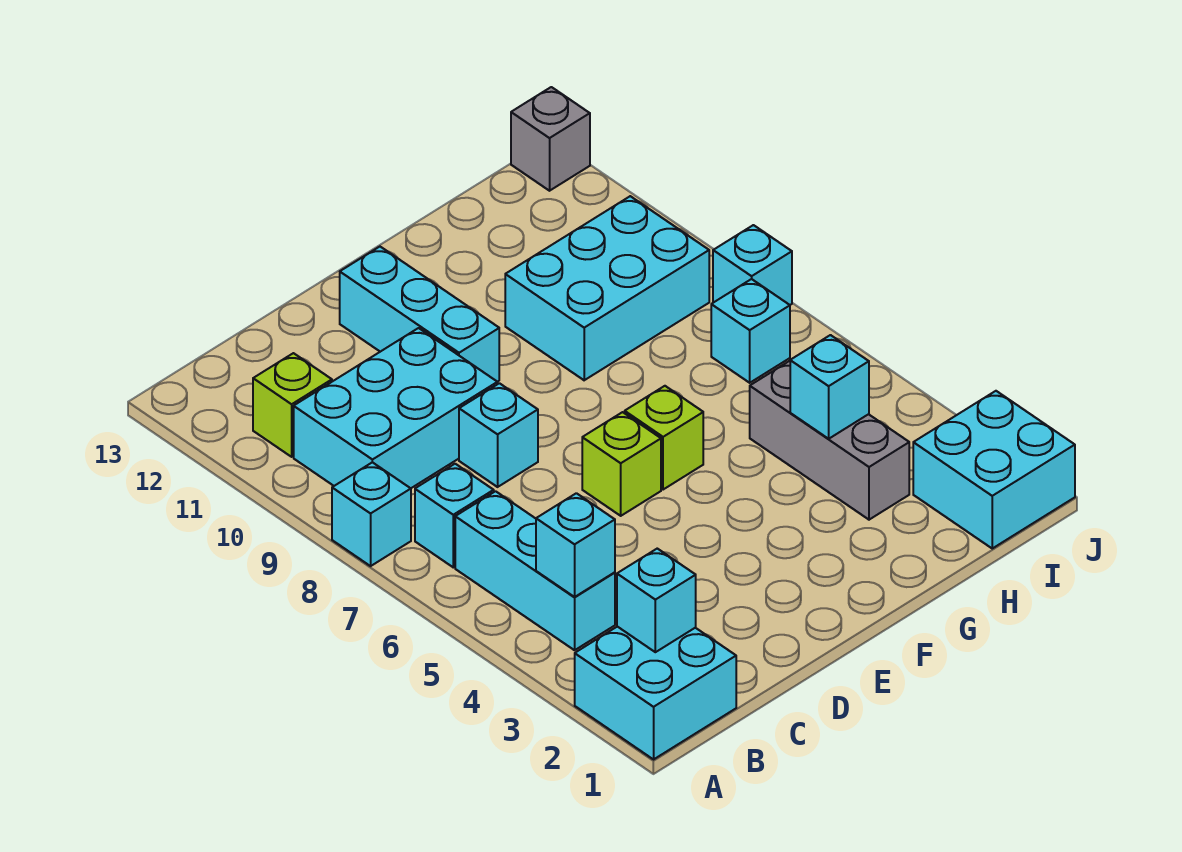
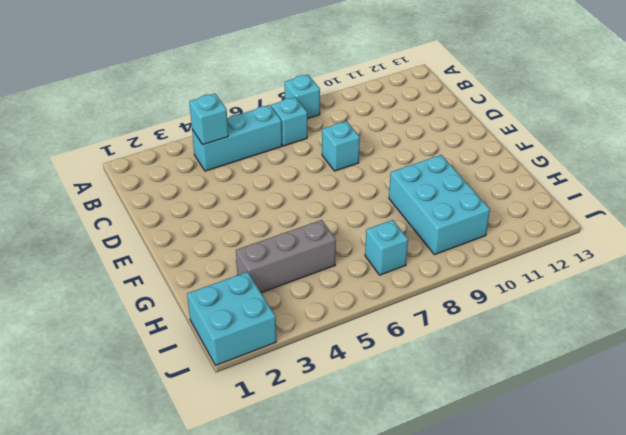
none -> cyan brick A1:B2 level 1
none -> cyan brick B9:D10 level 1
none -> lime brick B11 level 1

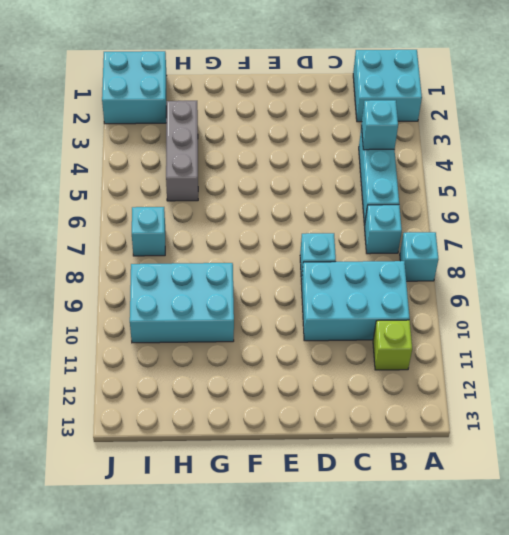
none -> lime brick E6 level 1
none -> cyan brick E10:E12 level 1
none -> lime brick F6 level 1

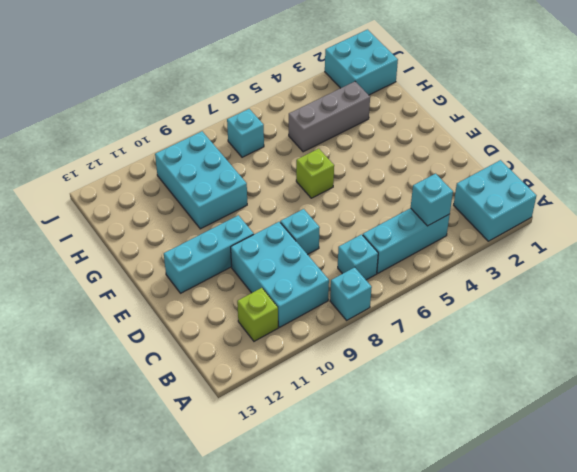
none -> lime brick E6 level 1
none -> cyan brick J8 level 1
none -> grey brick J13 level 1

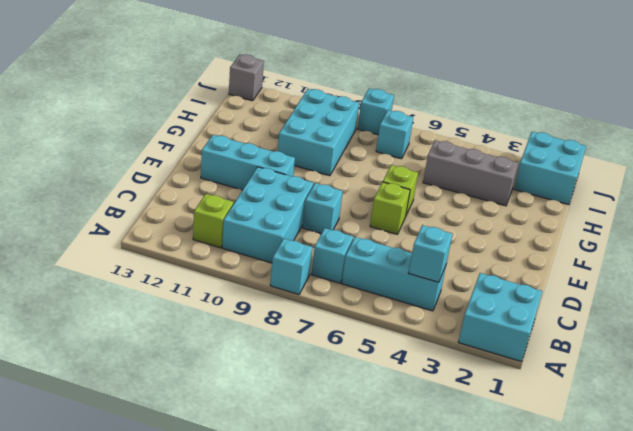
none -> cyan brick B2 level 2
none -> cyan brick H4 level 2

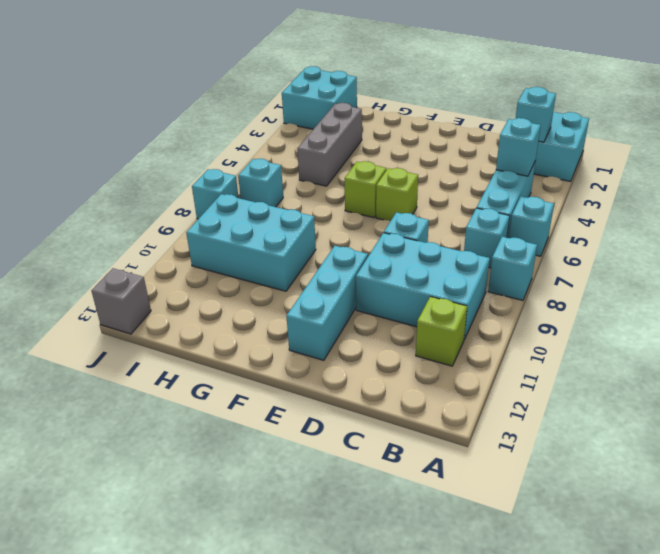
cyan brick A6 level 1 -> cyan brick H4 level 2

